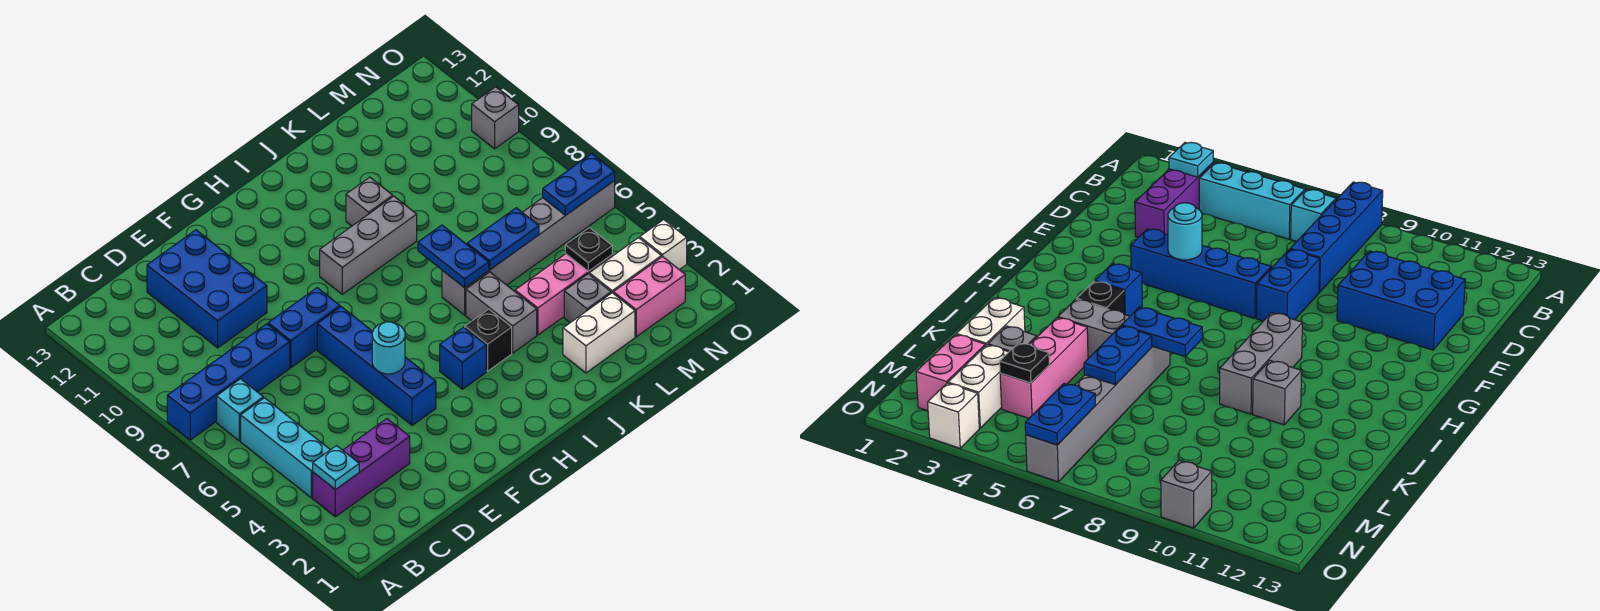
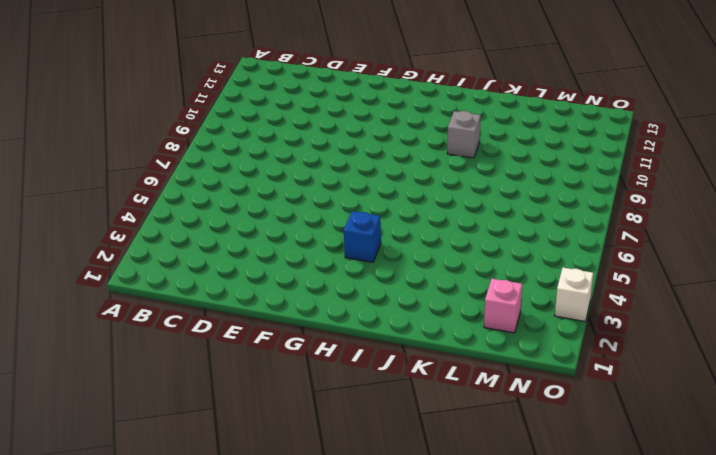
pink brick M2 level 1 -> pink brick M2:N2 level 1
none -> blue brick A8:D8 level 1
none -> purple brick B3:D3 level 1
none -> cyan brick B4:B6 level 1

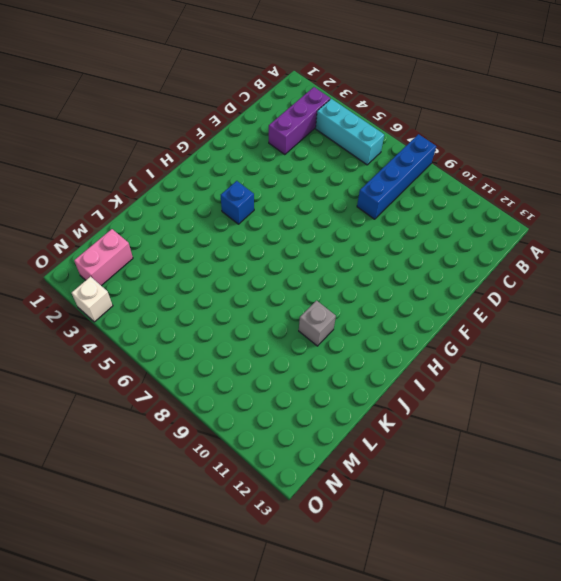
none -> cyan brick B7 level 1
none -> blue brick D10:E12 level 1
none -> blue brick E8:F8 level 1

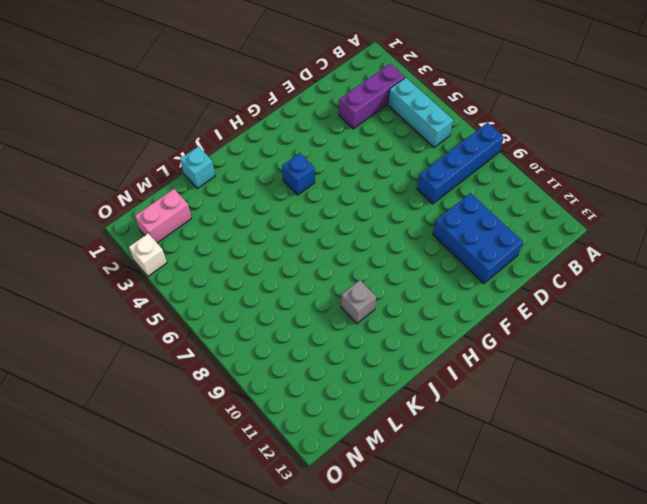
cyan brick K1 level 1 -> cyan brick B7 level 1
none -> blue brick E8:F8 level 1
none -> blue brick F4:F7 level 1
none -> grey brick H9:J9 level 1

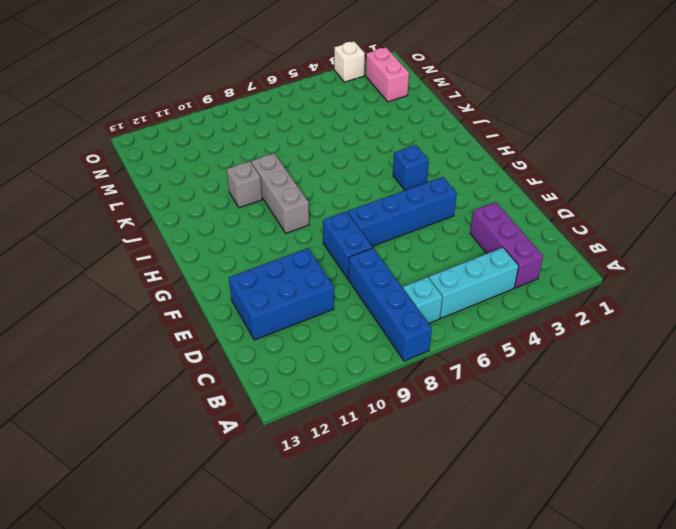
none -> black brick I4 level 1
none -> grey brick J4:J5 level 1
none -> grey brick J6:O6 level 1

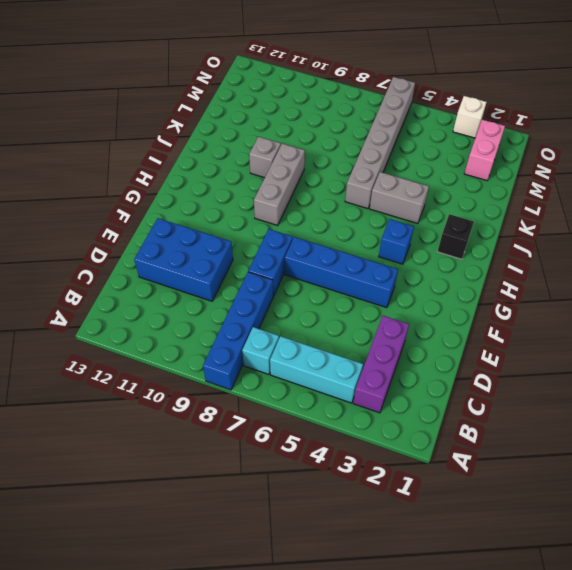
black brick I2 level 1 -> black brick I4 level 1
none -> white brick K2:L2 level 1
none -> pink brick K4:M4 level 1
none -> grey brick L3 level 1

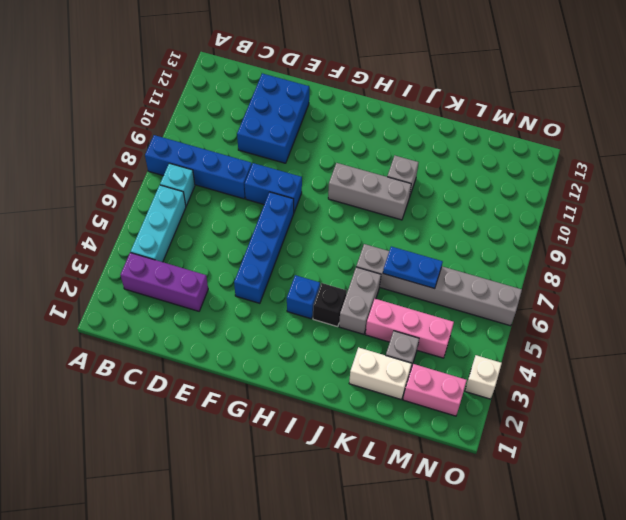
none -> white brick M3:N3 level 1
none -> grey brick O10 level 1
none -> cyan plate B3 level 2

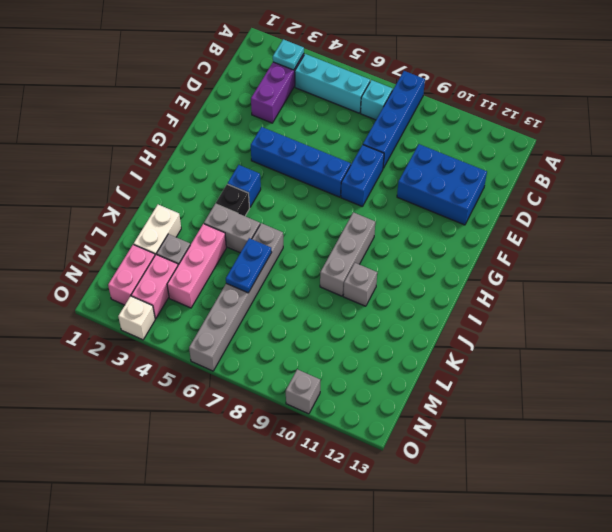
pink brick M3:N3 level 1 -> white brick M3:N3 level 1
none -> cyan round brick F5 level 2
none -> blue plate J6:J7 level 2
none -> black plate M4 level 2

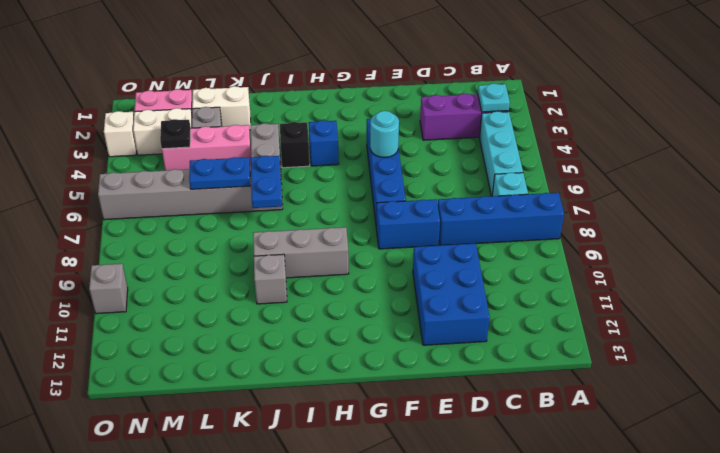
none -> blue plate N6:O6 level 2

